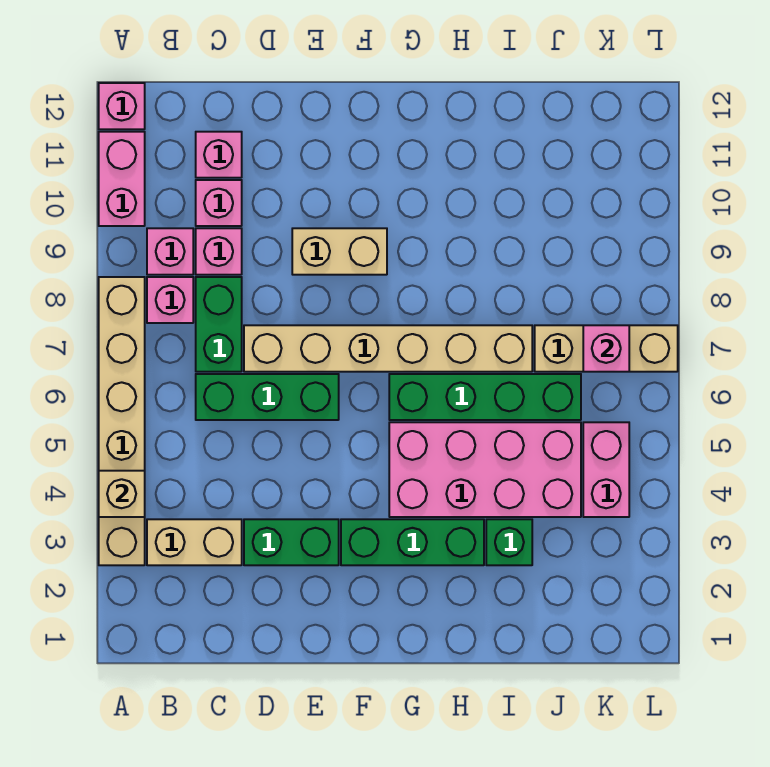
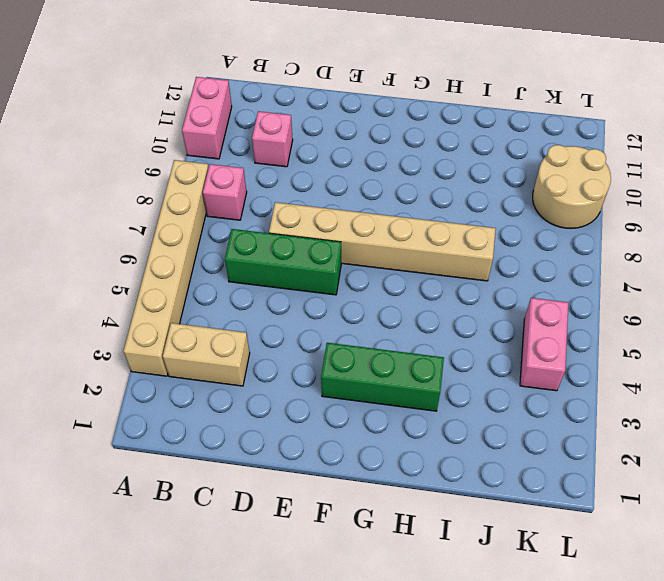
tan round brick K9:L10 level 1 -> none
none -> pink brick A12 level 1
none -> pink brick B9 level 1
none -> green brick C7:C8 level 1

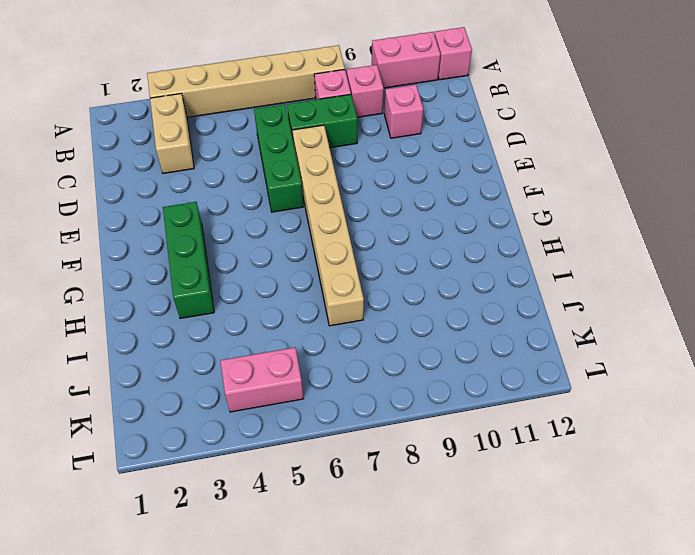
none -> pink brick C9 level 1
none -> pink brick C11 level 1
none -> green brick D3:E3 level 1

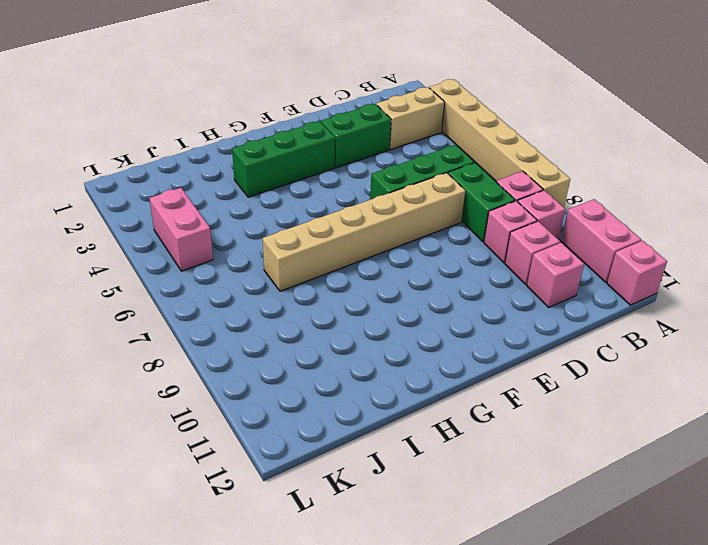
none -> tan brick E9:F9 level 1
none -> pink brick G4:J5 level 1
none -> green brick G6:J6 level 1

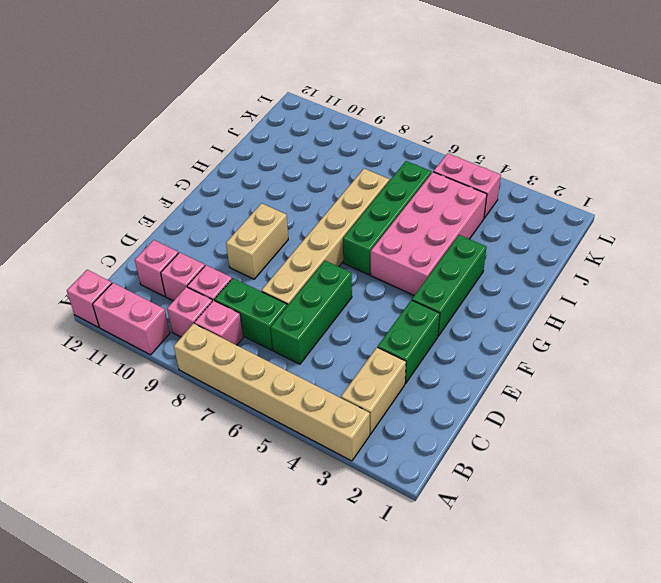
none -> green brick I3 level 1
none -> tan brick J7:L7 level 1
none -> tan brick A4 level 2

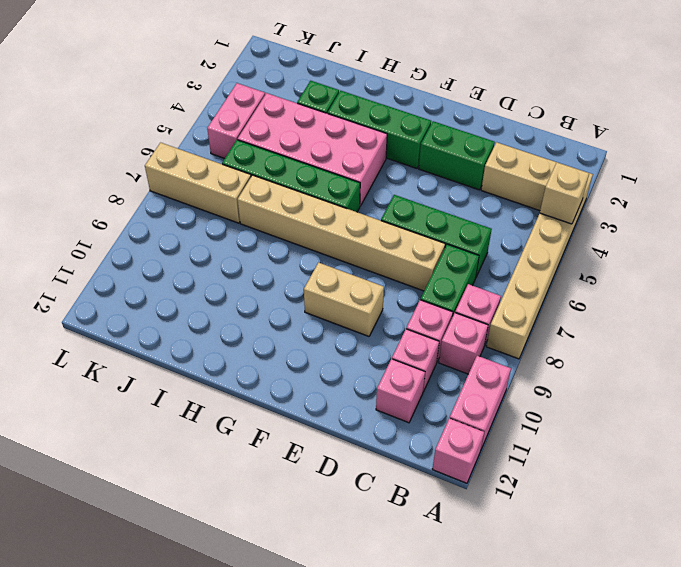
none -> pink brick K7 level 2

